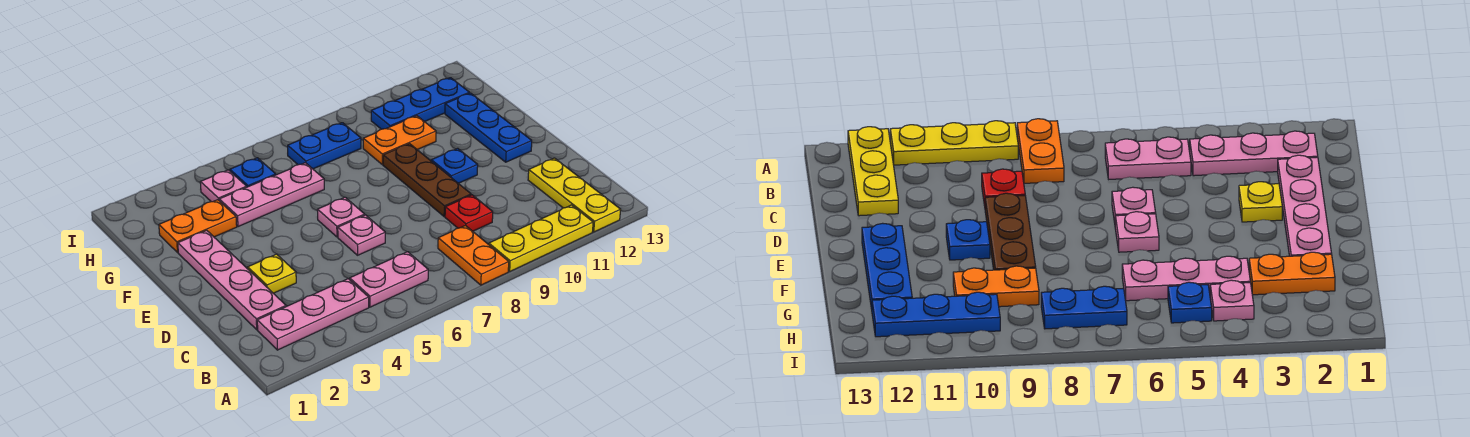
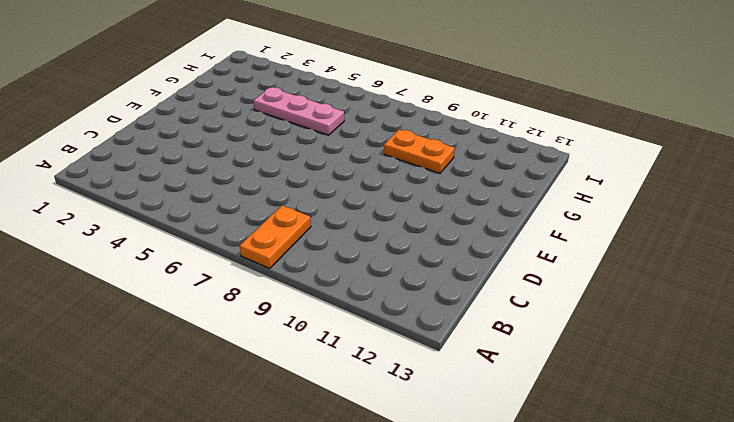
none -> yellow plate A9:A11 level 1
none -> yellow plate A12:C12 level 1
none -> pink plate B2:B4 level 1

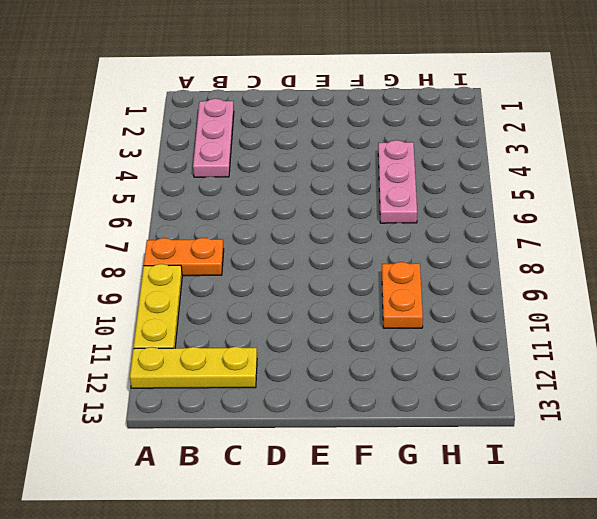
none -> pink plate B5:B6 level 1
none -> pink plate C2:F2 level 1
none -> red plate C9 level 1

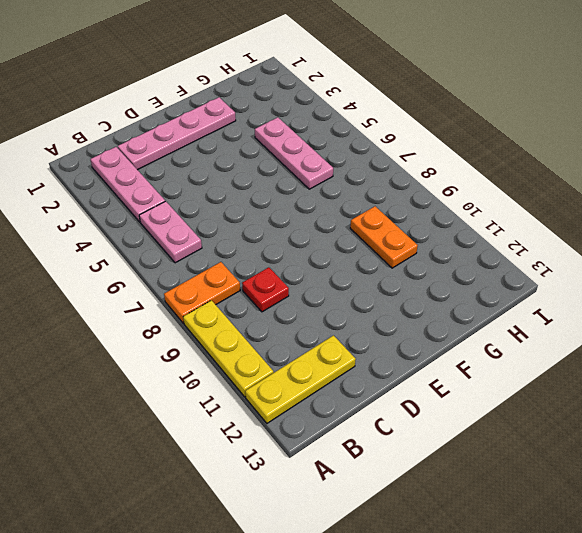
none -> yellow plate D3 level 1
none -> pink plate D6 level 1
none -> brown plate D9:F9 level 1

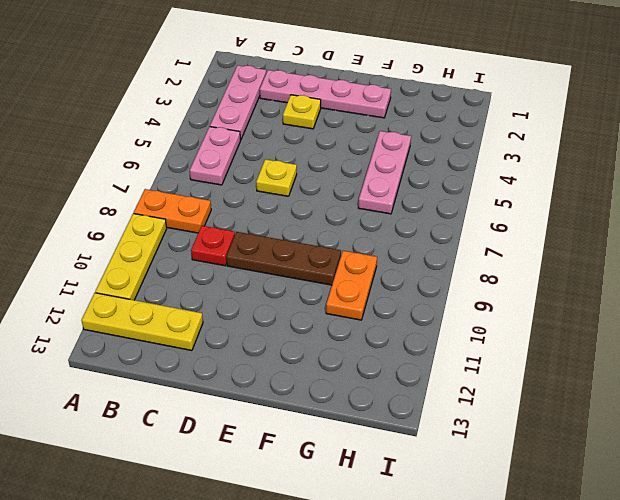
yellow plate D6 level 1 -> pink plate D6 level 1
none -> pink plate E6 level 1
none -> blue plate E10 level 1
none -> blue plate E12:G12 level 1

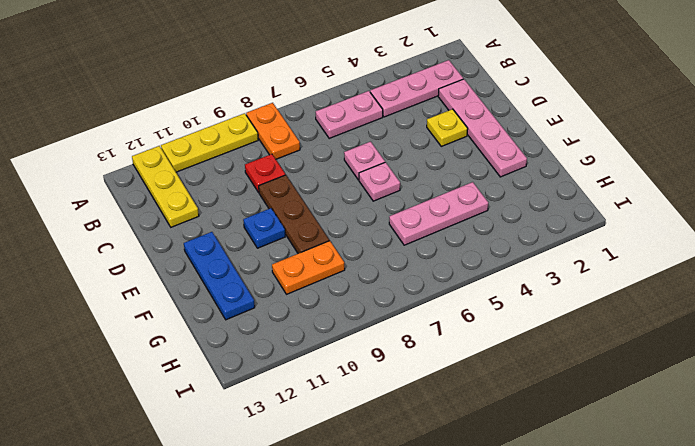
none -> orange plate G2:G3 level 1
none -> pink plate H4 level 1
none -> blue plate H5 level 1

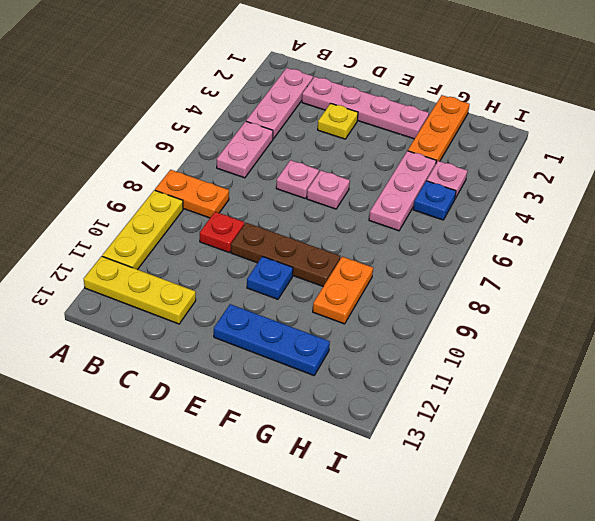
orange plate G1:G3 level 1 -> orange plate G2:G3 level 1
none -> blue plate H7:H8 level 1
none -> blue plate H10:H12 level 1

